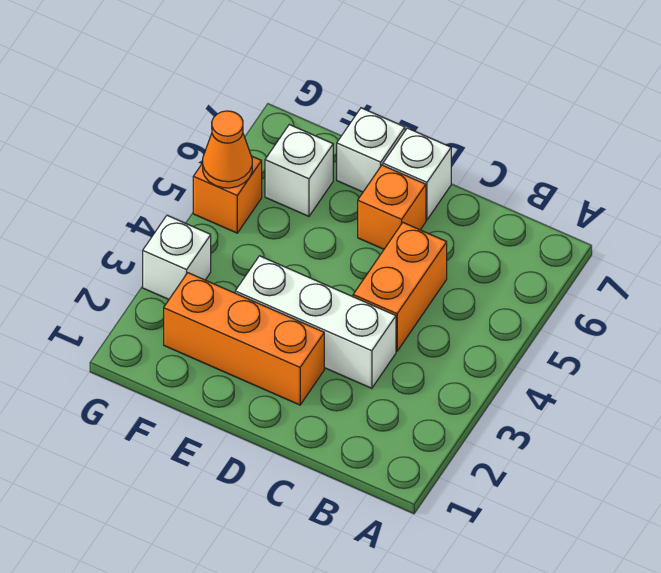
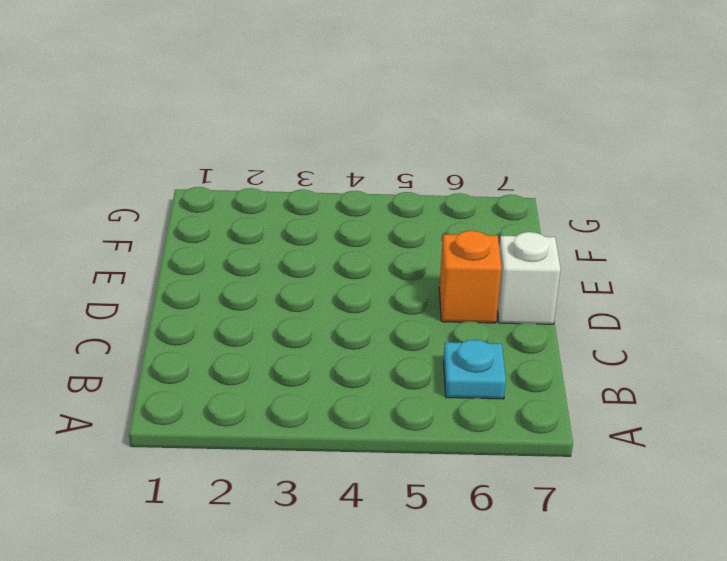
cyan plate B6 level 1 -> none
none -> white brick C3:E3 level 1
none -> orange brick C4:C5 level 1

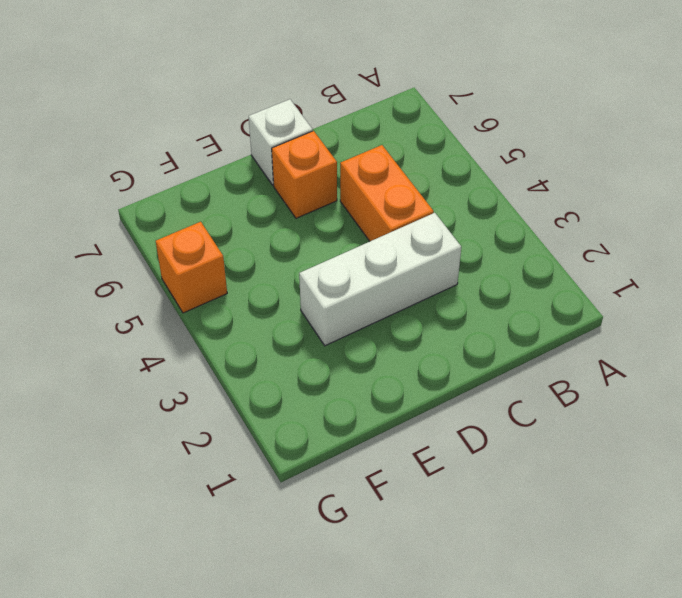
none -> orange brick D2:F2 level 1
none -> white brick E7 level 1

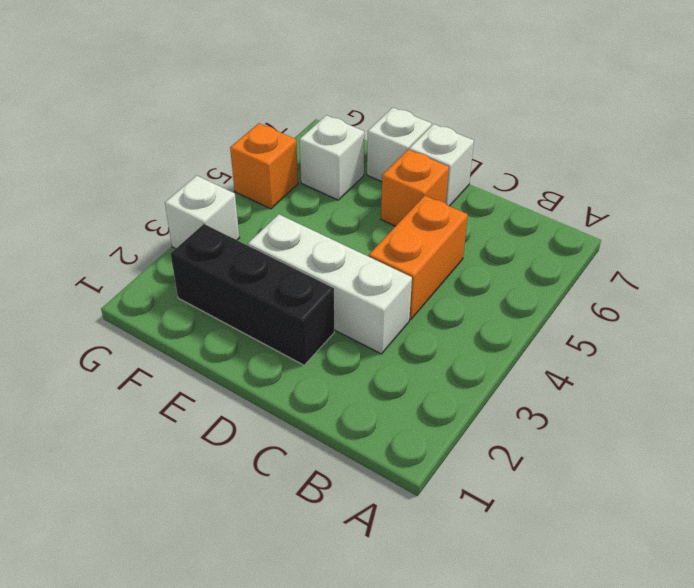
black brick D2:F2 level 1 -> orange brick D2:F2 level 1
none -> orange cone G5 level 2

